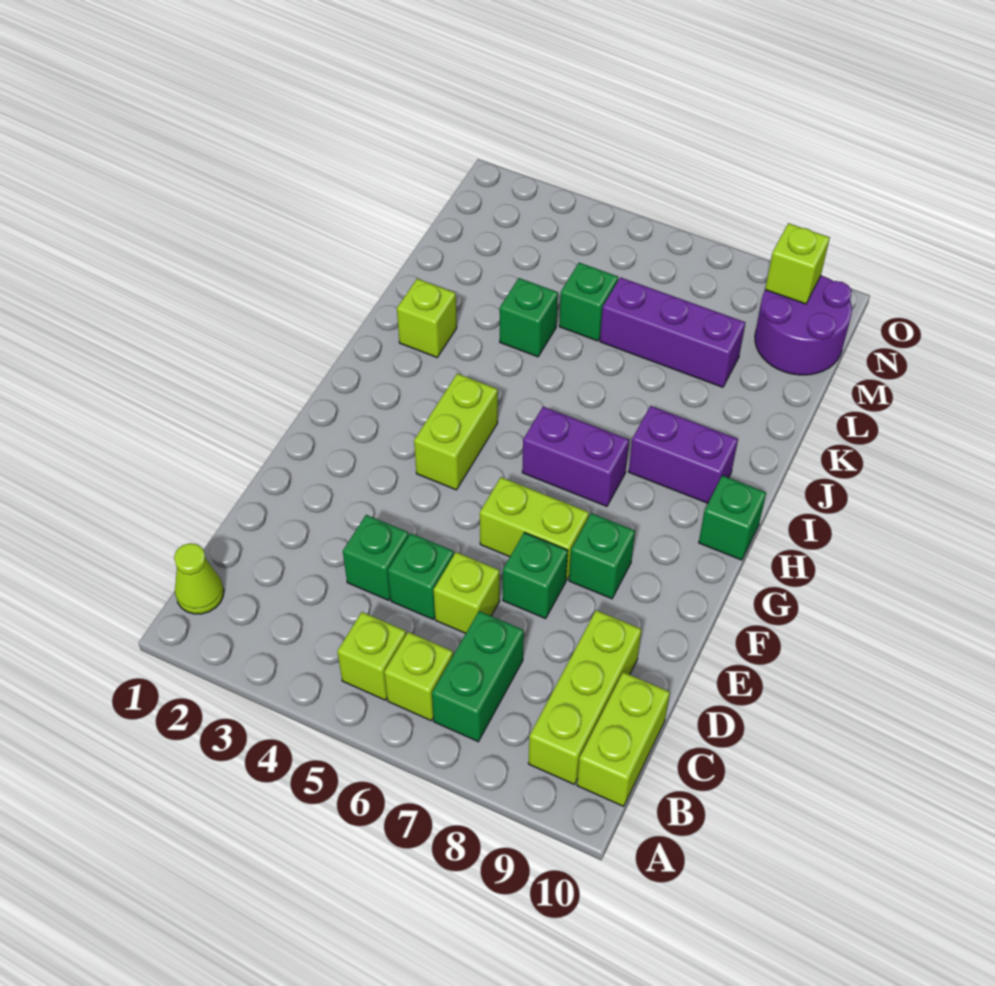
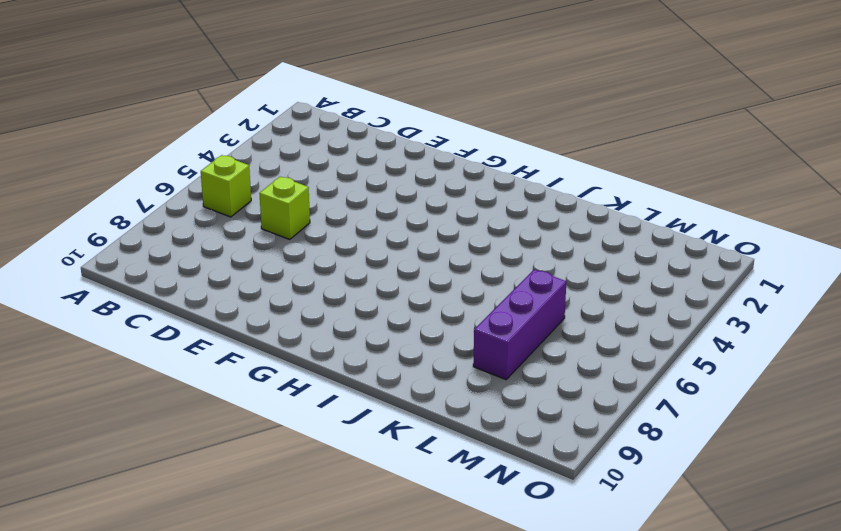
none -> lime cone B1 level 1
none -> lime brick B5 level 1
none -> green brick B7:C7 level 1

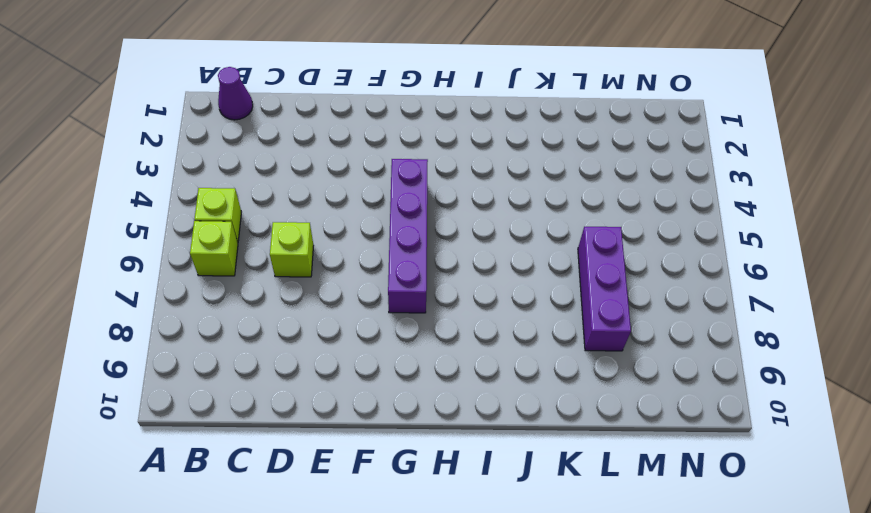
purple cone B1 level 1 -> lime cone B1 level 1
purple brick G4:G7 level 1 -> lime brick G4:H4 level 1
none -> green brick B7:C7 level 1
none -> lime brick B9:D9 level 1
none -> lime brick B10:C10 level 1

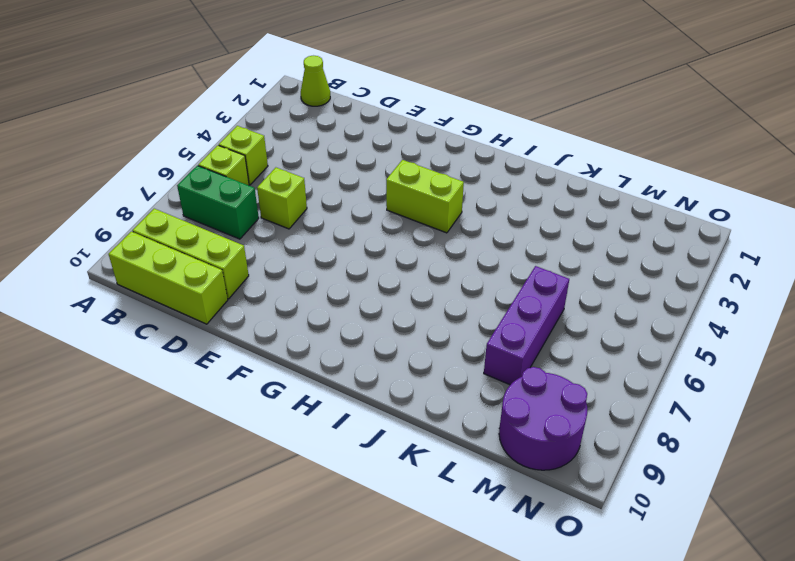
lime brick B10:D10 level 1 -> lime brick B10:C10 level 1
none -> green brick D4 level 1
none -> green brick D5 level 1
none -> green brick E7 level 1

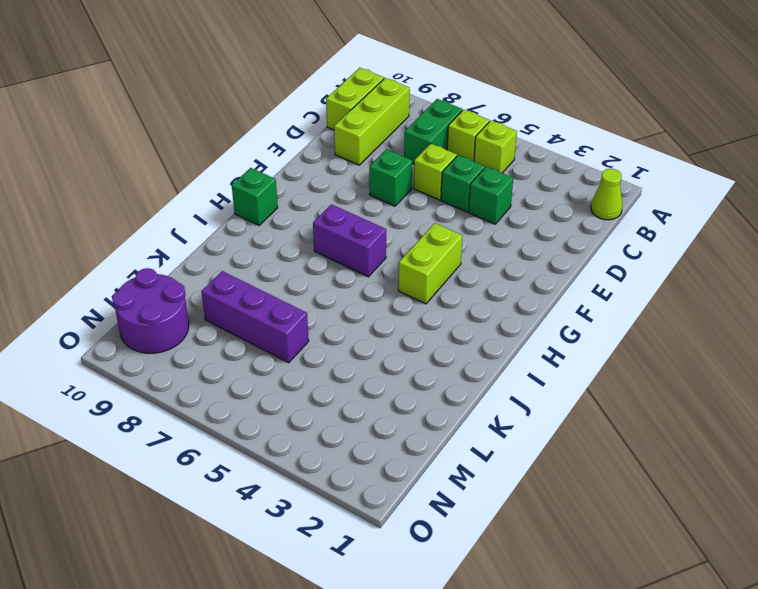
none -> lime brick F6:F7 level 1
none -> green brick F8 level 1
none -> purple brick I8:I9 level 1

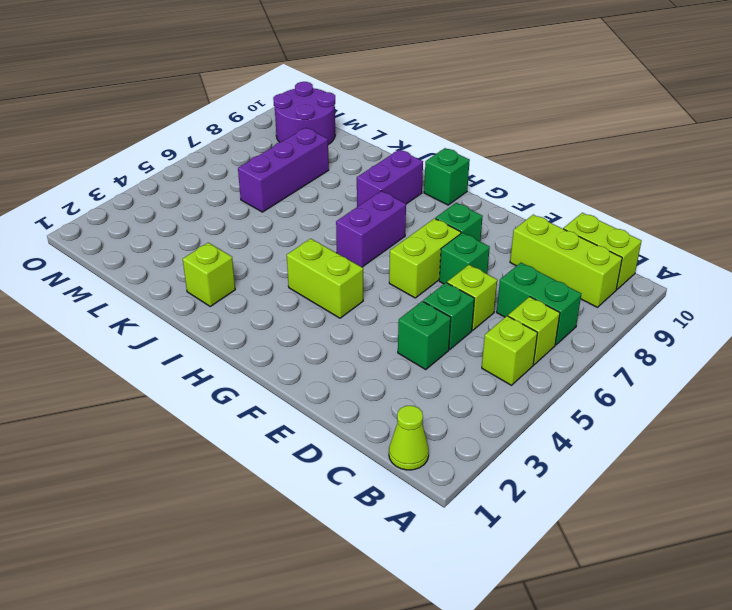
none -> green brick K4 level 1
none -> green brick L5 level 1
none -> lime brick N9 level 2

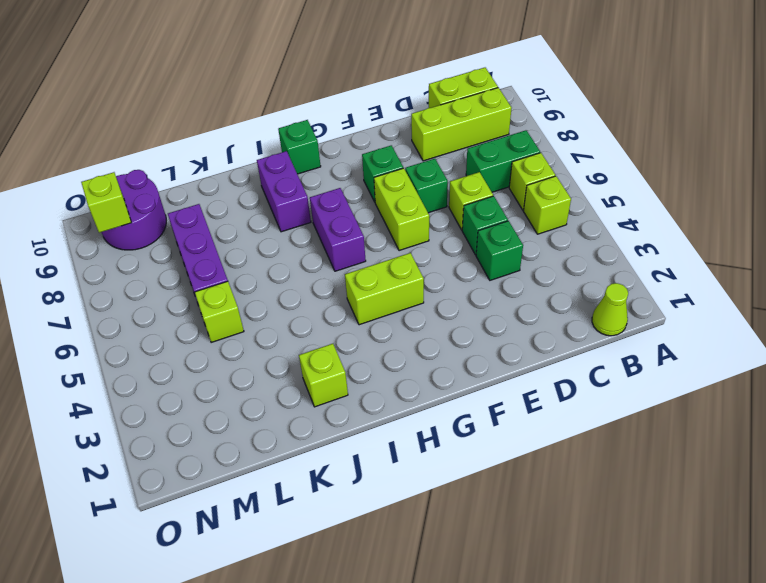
lime brick L5 level 1 -> green brick L5 level 1
none -> green brick K4 level 1

